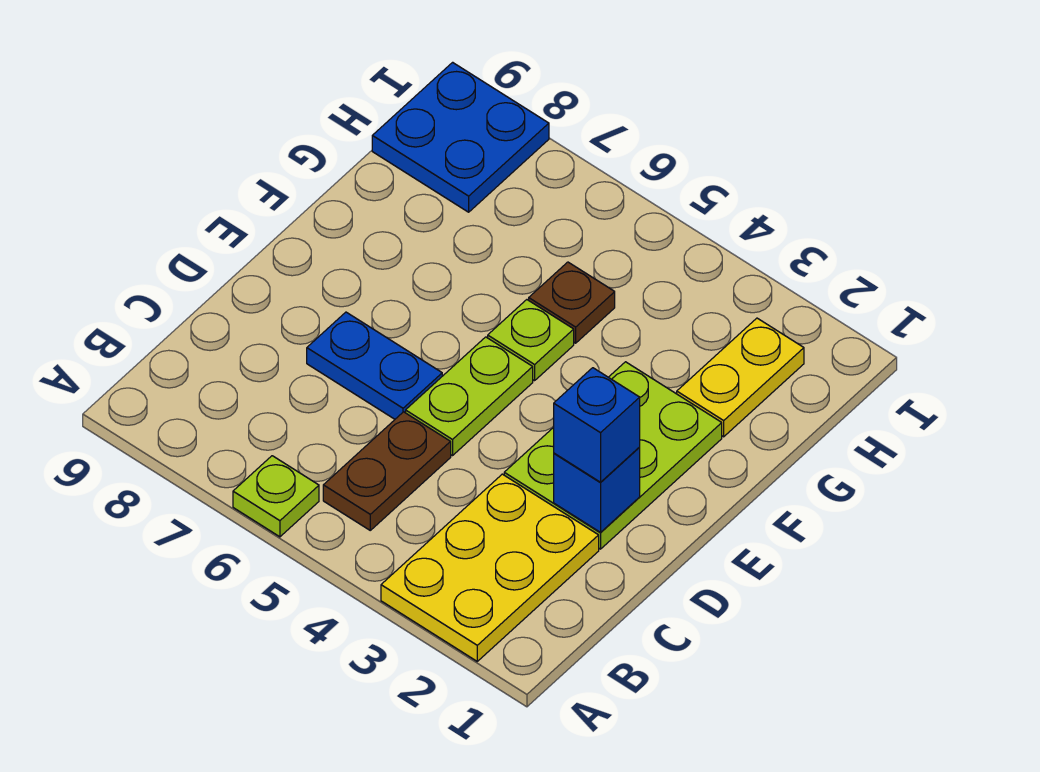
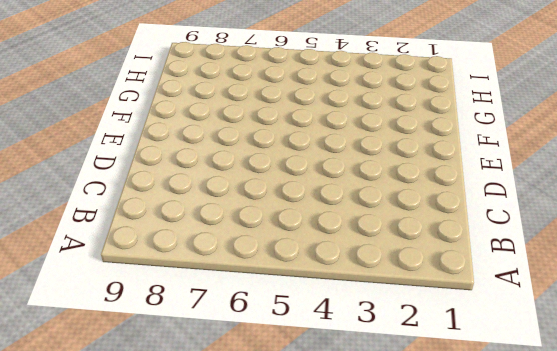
none -> yellow plate A2:C3 level 1
none -> lime plate A6 level 1
none -> brown plate B5:C5 level 1

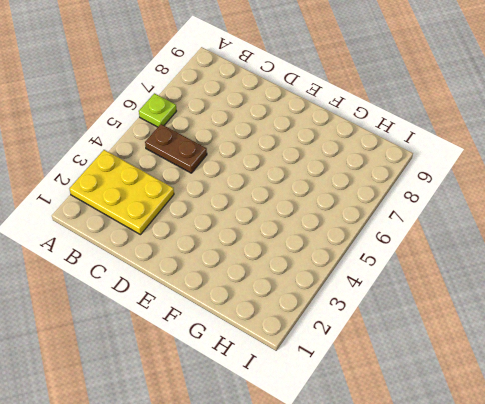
none -> lime plate D2:F3 level 1
none -> lime plate D5:E5 level 1
none -> blue plate D6:D7 level 1

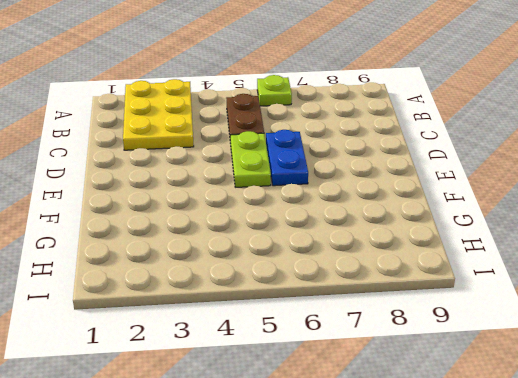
blue plate D6:E6 level 1 -> blue plate D6:D7 level 1
none -> lime plate D2:F3 level 1
none -> lime plate F5 level 1
none -> yellow plate G2:H2 level 1

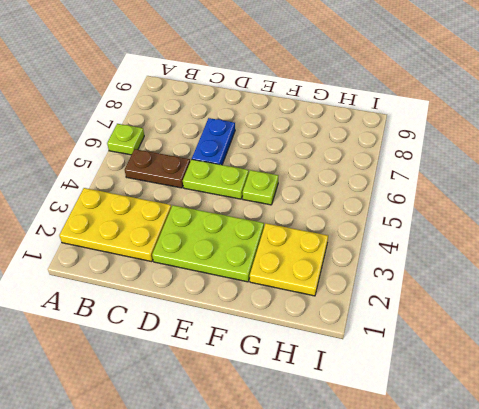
yellow plate G2:H3 level 1 -> yellow plate G2:H2 level 1
none -> brown plate G5 level 1
none -> blue plate H8:I9 level 1
none -> blue brick D2 level 2

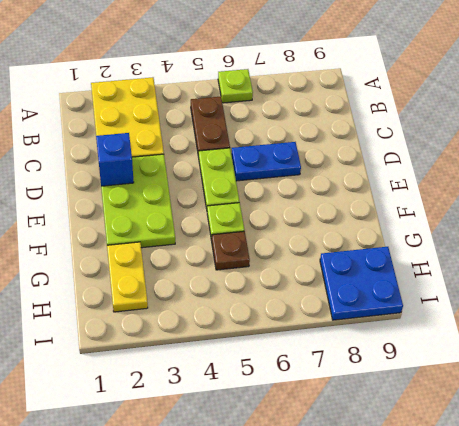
none -> blue brick D2 level 3

